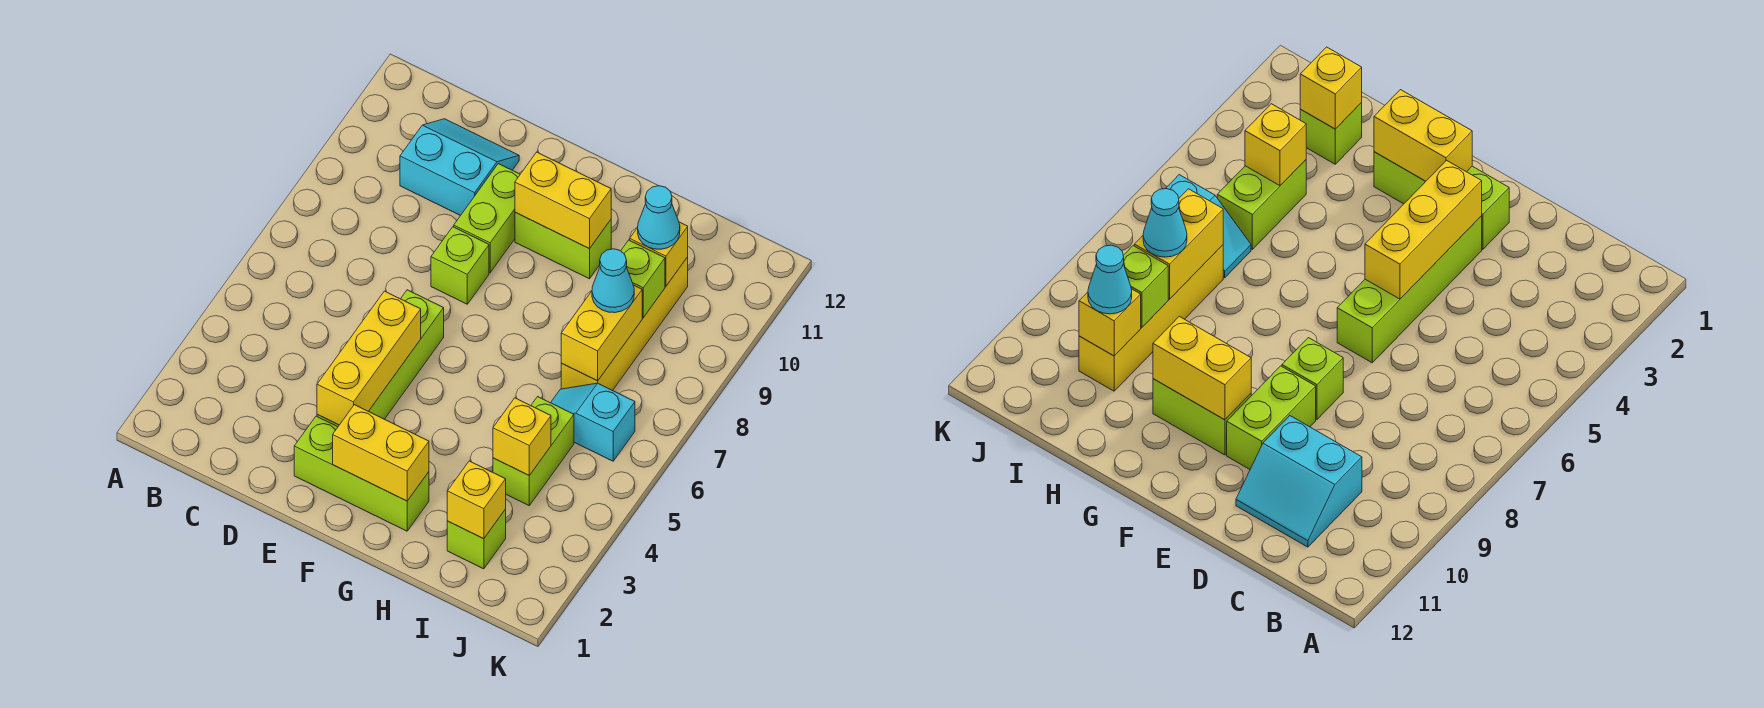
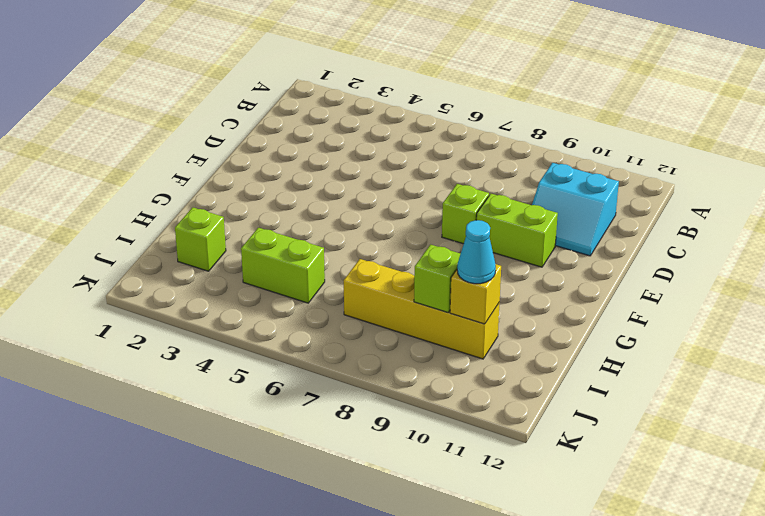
cyan slope C10:D11 level 1 top C -> cyan slope C10:D11 level 1 top 10
none -> lime brick E2:G2 level 1
none -> lime brick E3:E6 level 1
none -> lime brick F10:G10 level 1

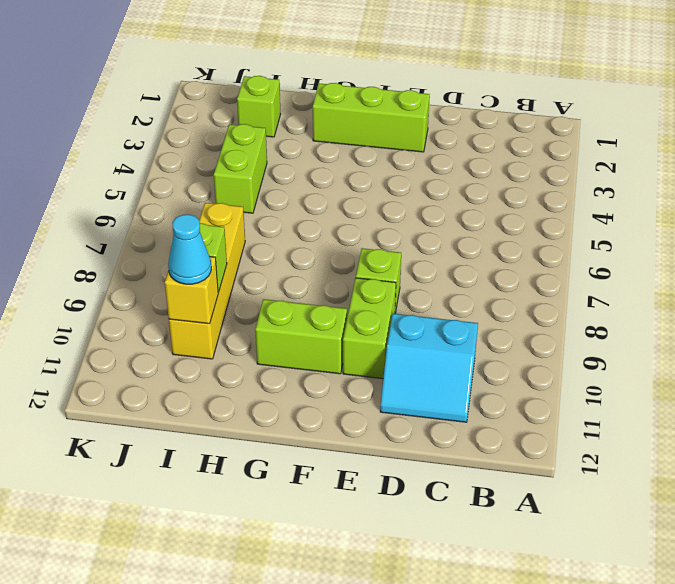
none -> lime brick E3:E6 level 1
none -> cyan slope I6:J6 level 1 top J
none -> yellow brick E3:E5 level 2

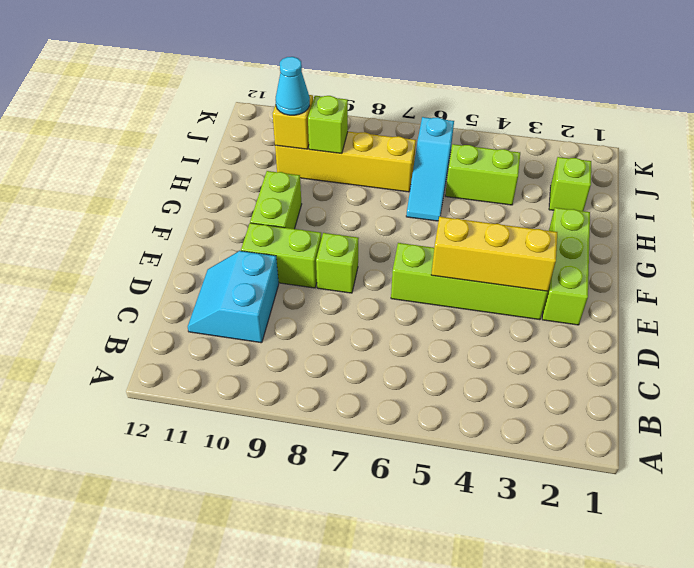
cyan slope H6:J6 level 1 top J -> cyan slope I6:J6 level 1 top J
none -> yellow brick F2:G2 level 2
none -> yellow brick F10:G10 level 2
none -> yellow brick I2 level 2

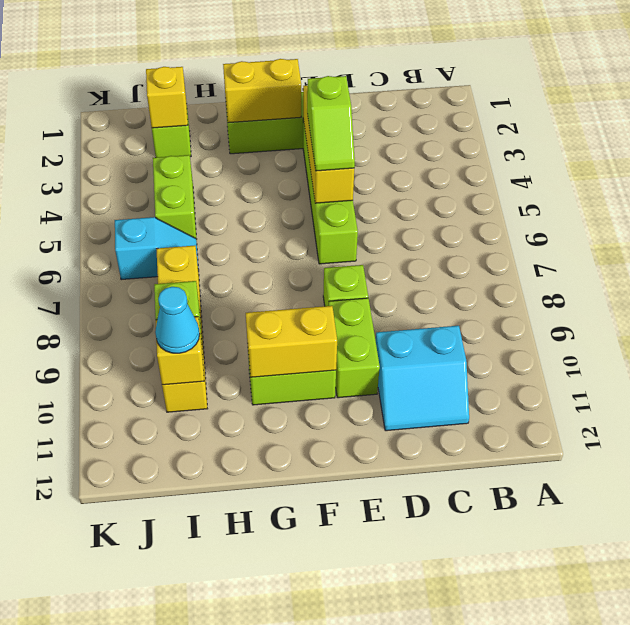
lime slope E4:E5 level 3 top 4 -> none
none -> yellow brick I4 level 2
none -> yellow brick I7:I8 level 2
none -> cyan cone I8 level 3

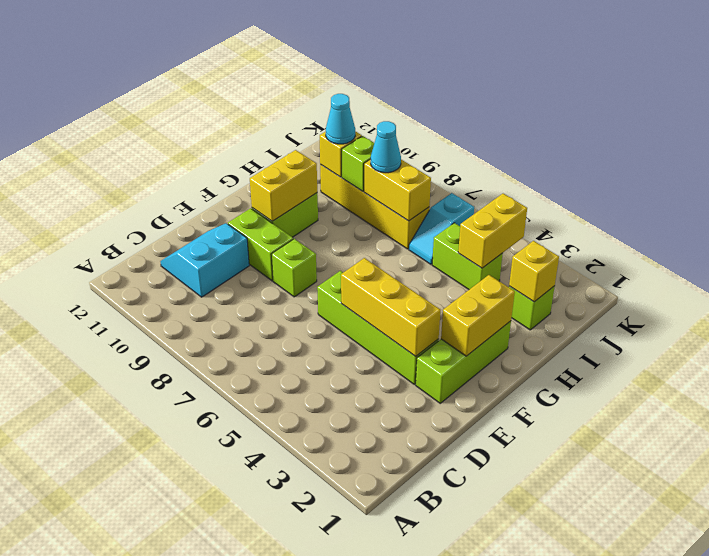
yellow brick I4:J4 level 2 -> yellow brick I4 level 2

